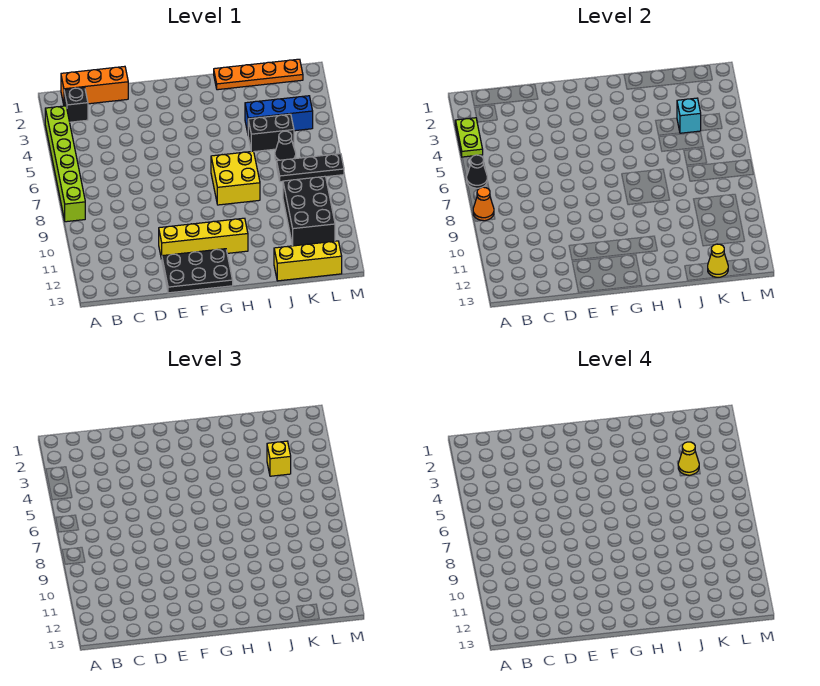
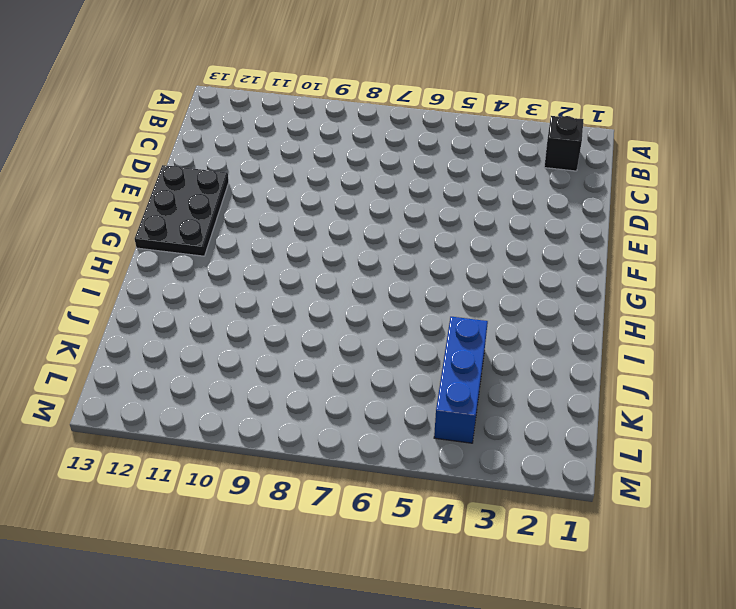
none -> lime brick A3:A8 level 1
none -> orange brick B1:D1 level 1
none -> yellow brick E11:H11 level 1

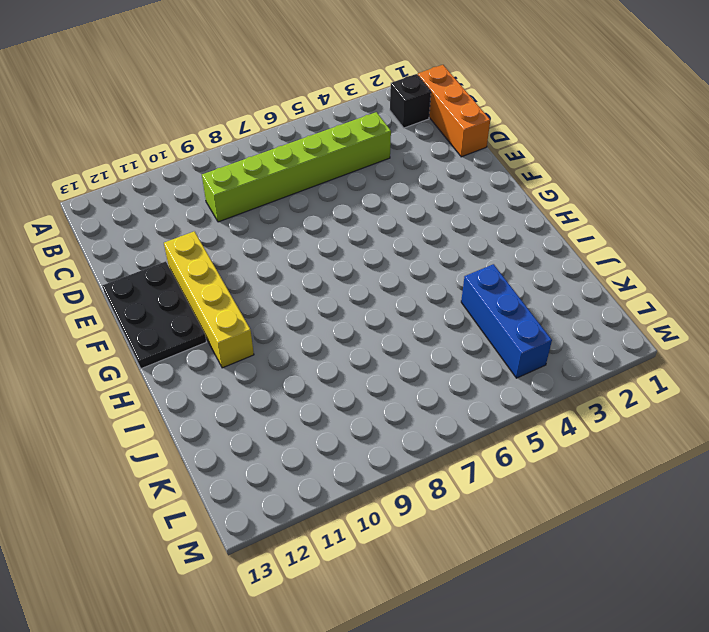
lime brick C4:C9 level 1 -> lime brick A3:A8 level 1
none -> yellow brick H7:I8 level 1
none -> orange plate I1:L1 level 1
none -> black brick J5:K5 level 1

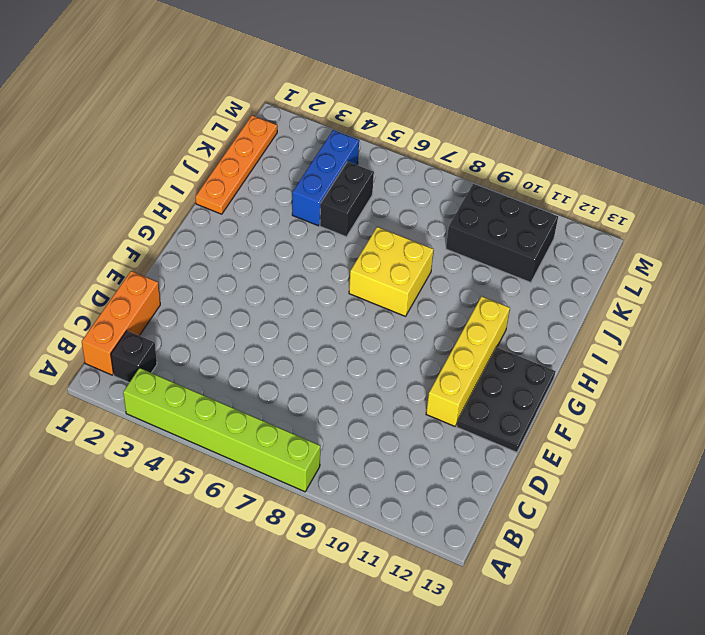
none -> yellow brick J13:L13 level 1
none -> black cone K6 level 1
none -> black plate K7:M7 level 1

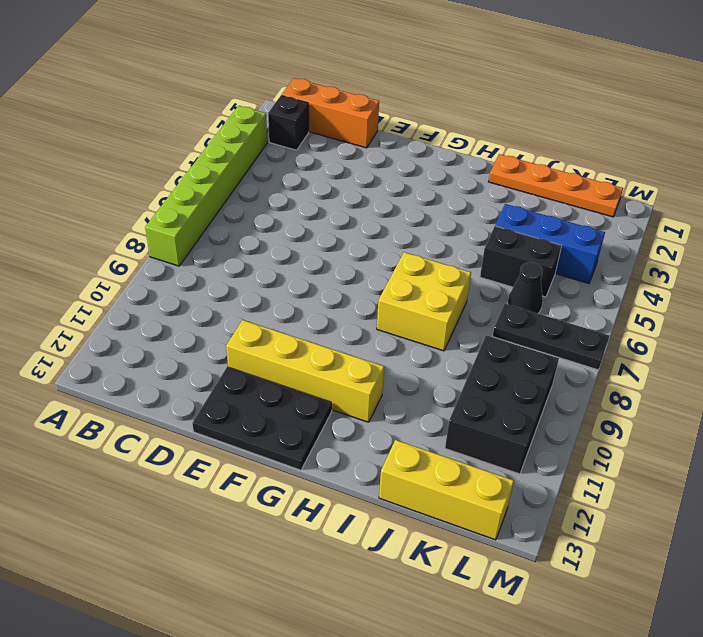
none -> lime plate A3:A4 level 2
none -> black cone A6 level 2
none -> orange cone A8 level 2

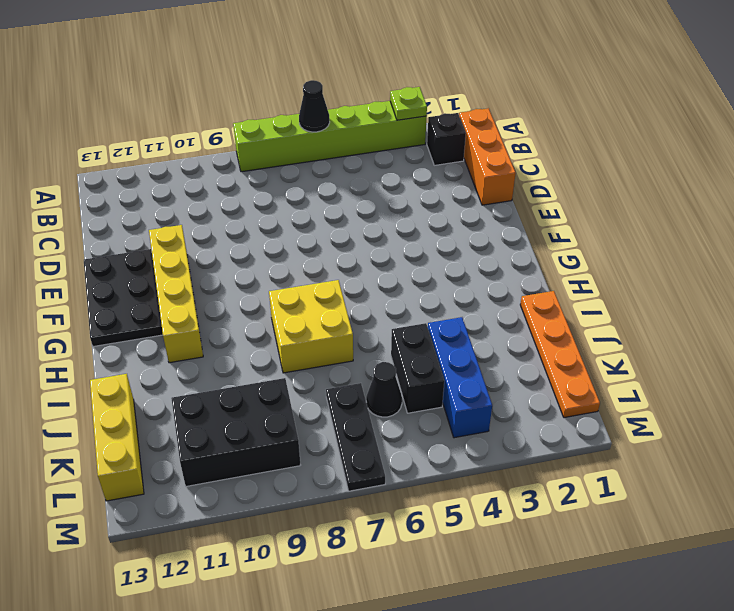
lime plate A3 level 2 -> lime plate A3:A4 level 2
none -> orange cone A8 level 2
none -> cyan brick K4 level 2
none -> yellow cone K13 level 2

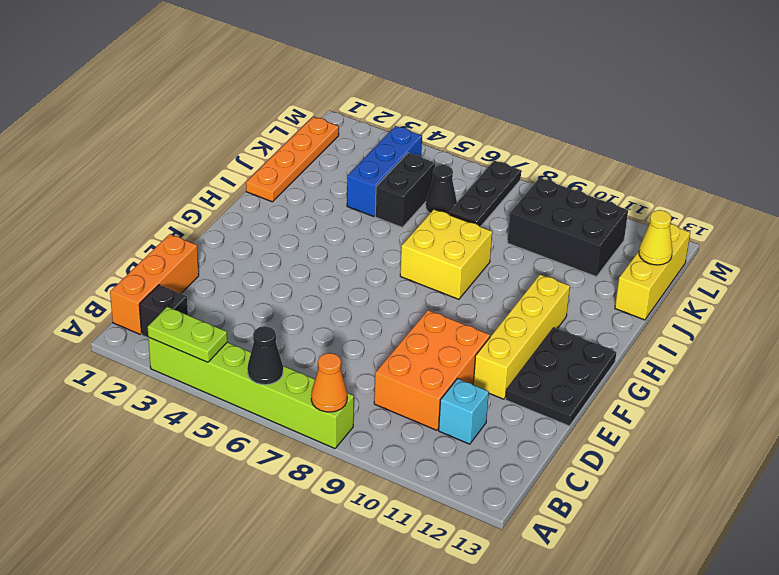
orange brick C9:E10 level 1 -> none
cyan brick C11 level 1 -> cyan brick K4 level 2
none -> yellow brick K4 level 3
none -> yellow cone K4 level 4

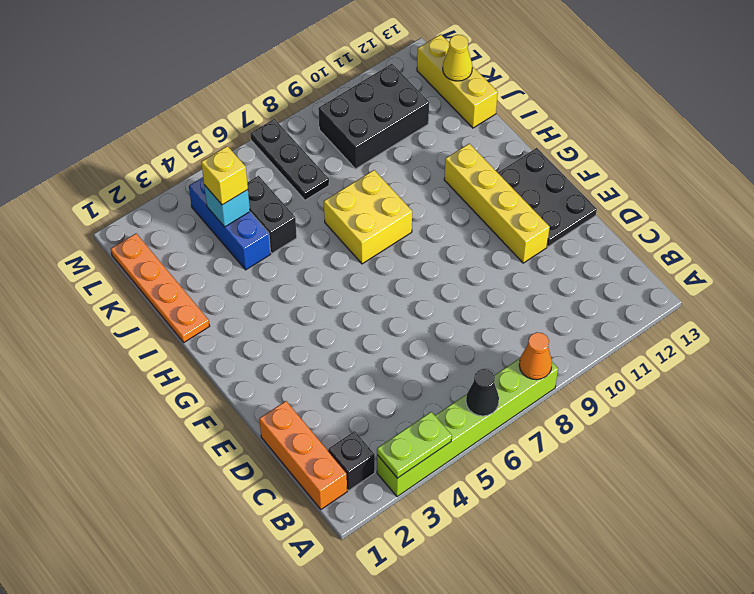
none -> black cone K6 level 1
none -> yellow cone K4 level 4

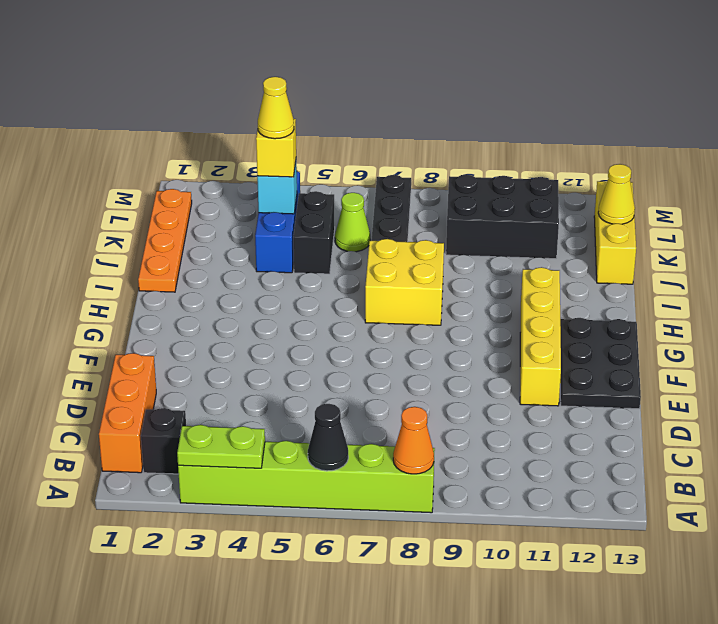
lime cone K6 level 1 -> black cone K6 level 1

